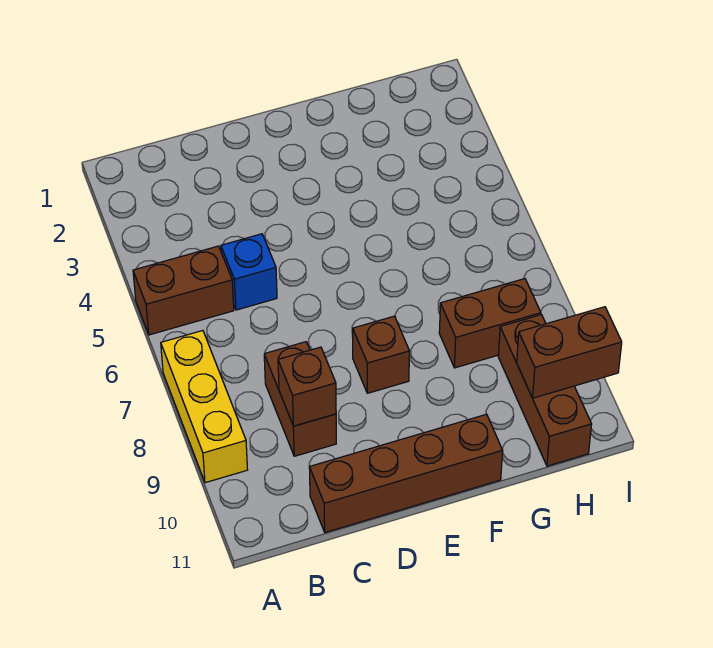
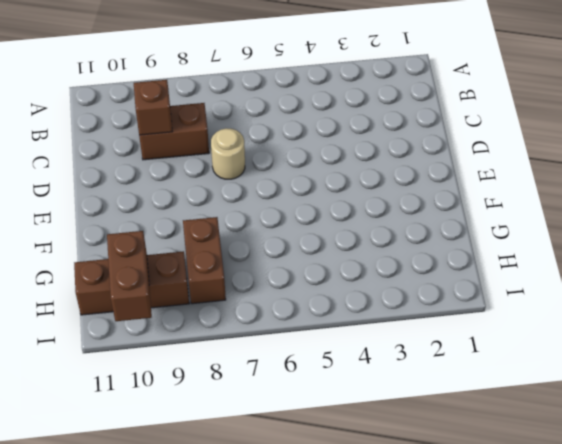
tan round brick D7 level 1 -> none
none -> brown brick A5:B5 level 1
none -> yellow brick A7:A9 level 1

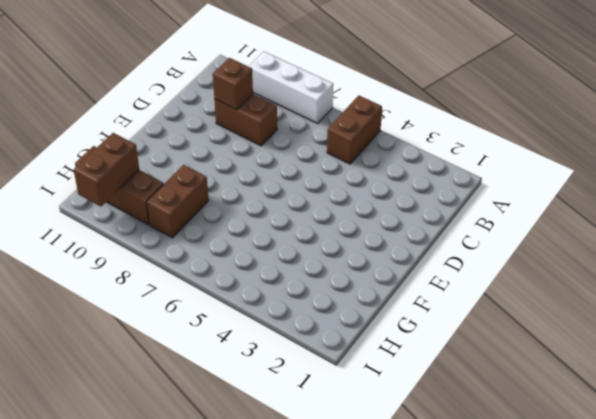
white brick A7:A9 level 1 -> yellow brick A7:A9 level 1
none -> blue brick C5 level 1
none -> brown brick C11:F11 level 1

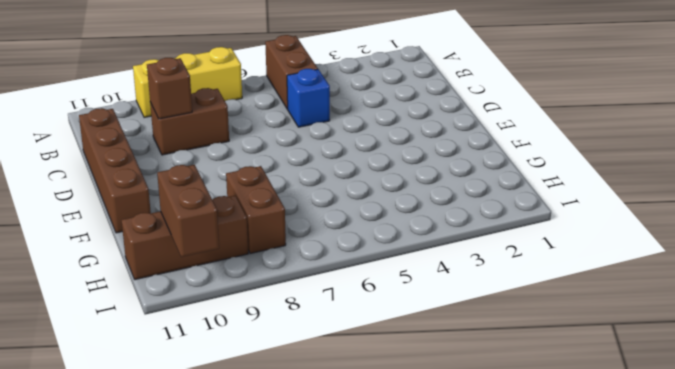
none -> brown brick E8 level 1

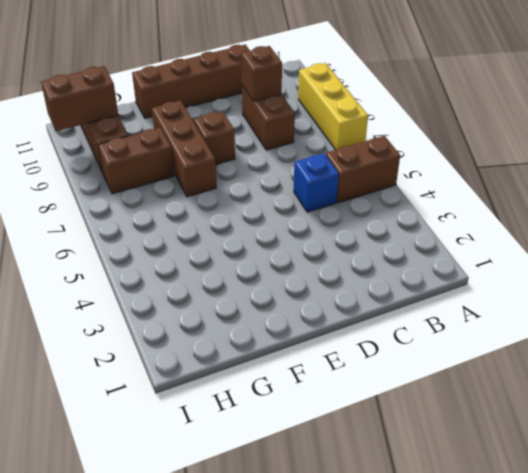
brown brick F7:F9 level 1 -> none

